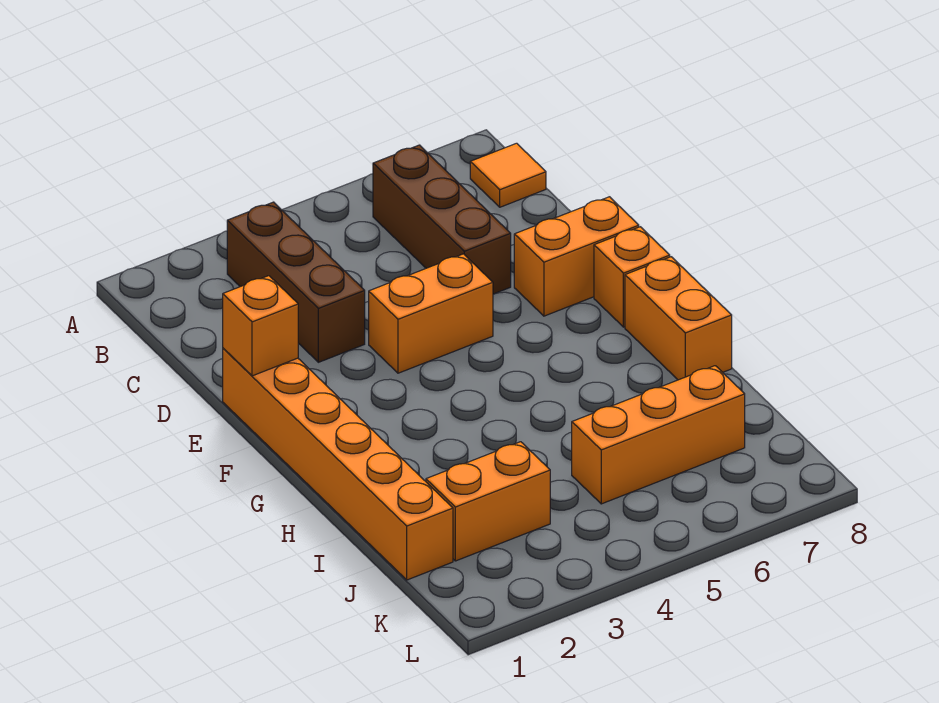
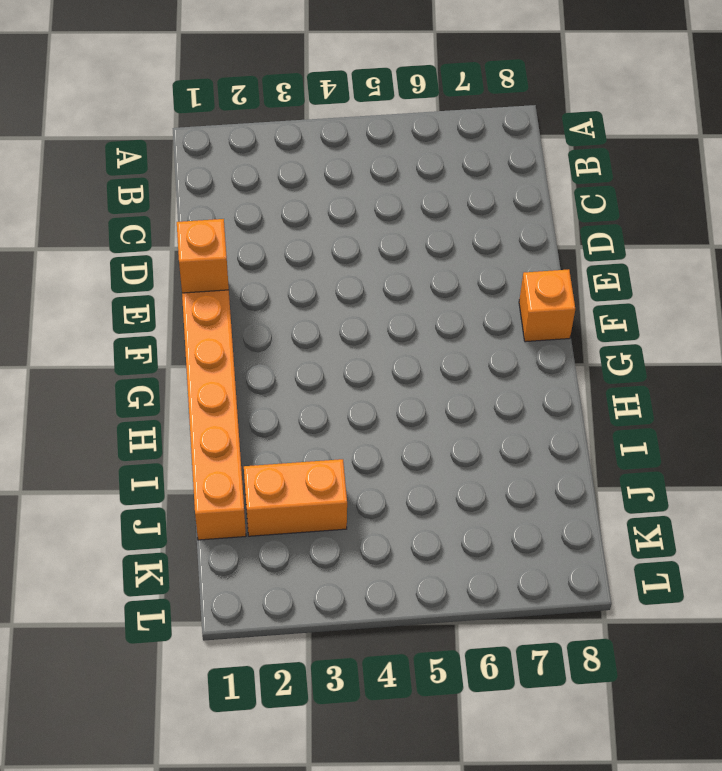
none -> brown brick B3:D3 level 1
none -> brown brick B6:D6 level 1

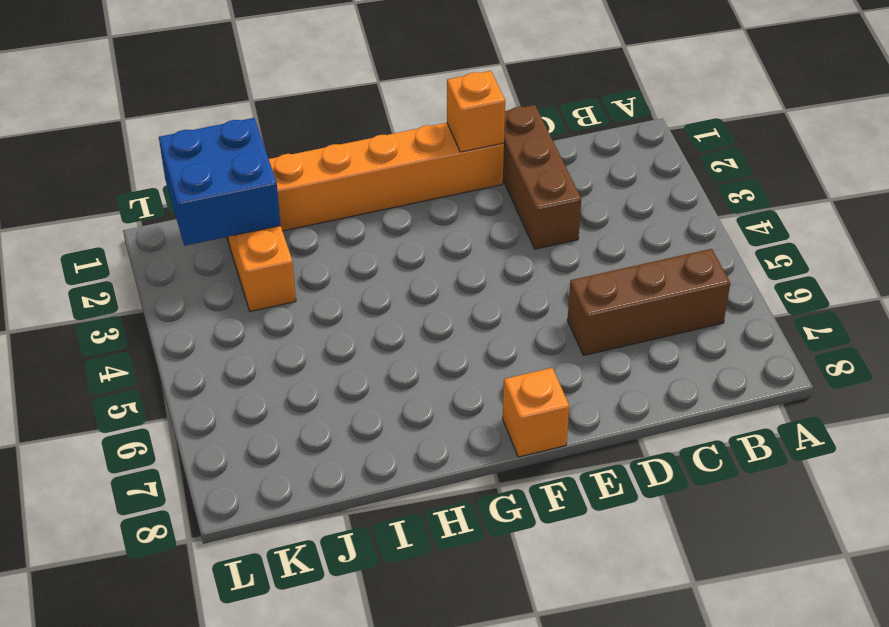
brown brick D1:D3 level 1 -> brown brick B3:D3 level 1
blue brick J1:K2 level 2 -> none
none -> orange tile B8 level 1
none -> orange brick E4:E5 level 1

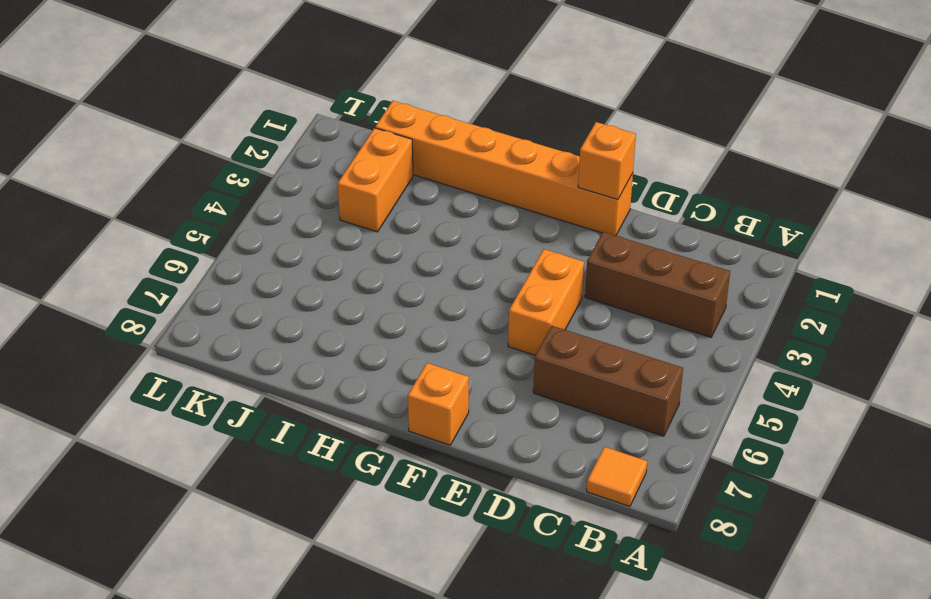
none -> orange brick E7:E8 level 1
none -> orange brick G8:H8 level 1

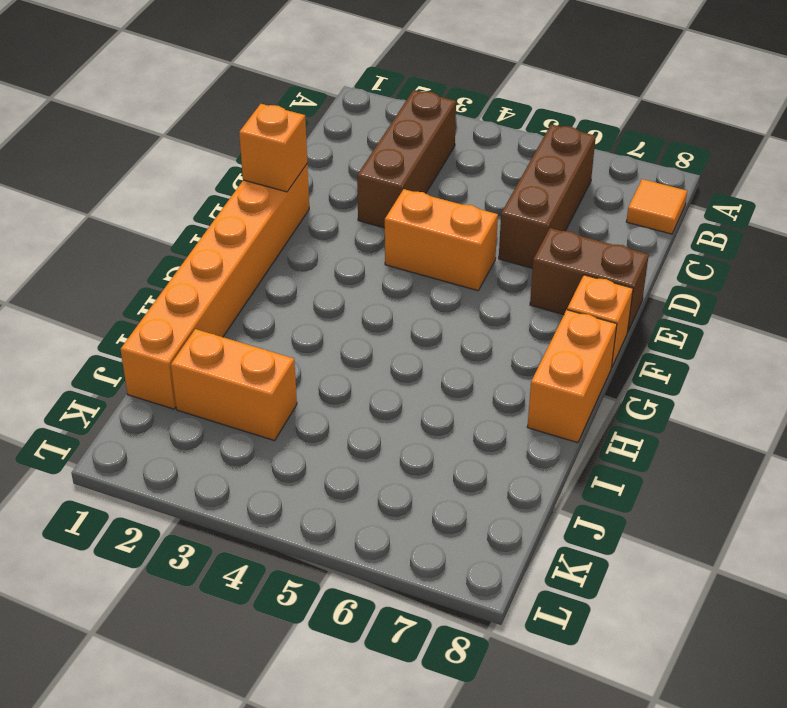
brown brick E7:E8 level 1 -> orange brick E7:E8 level 1
none -> orange brick J5:J7 level 1

